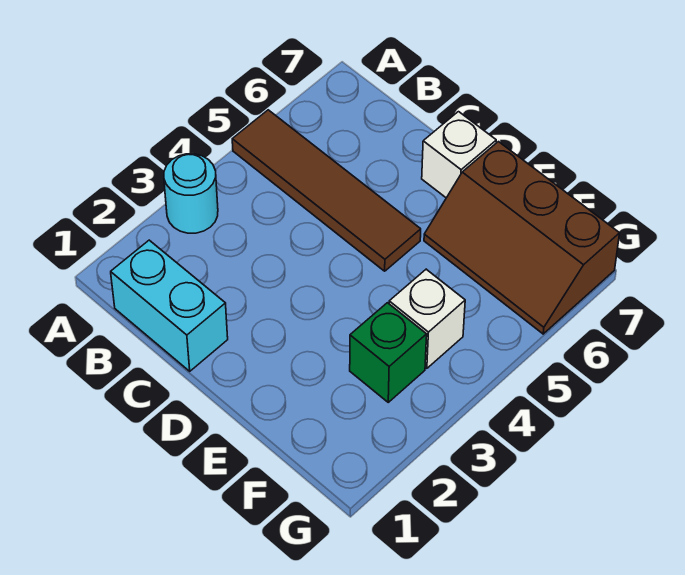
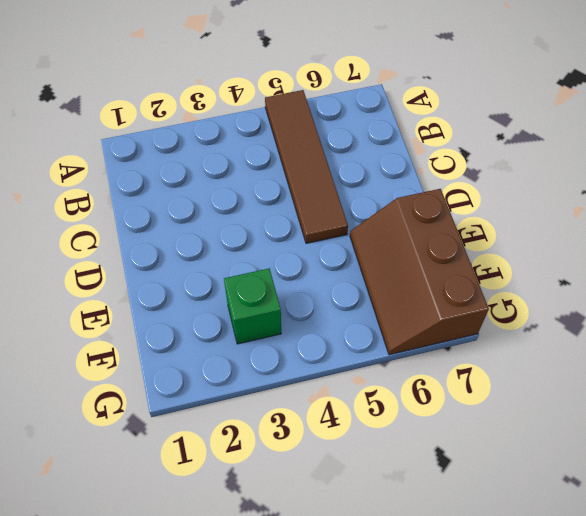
none -> cyan round brick A3 level 1
none -> cyan brick B1:C1 level 1

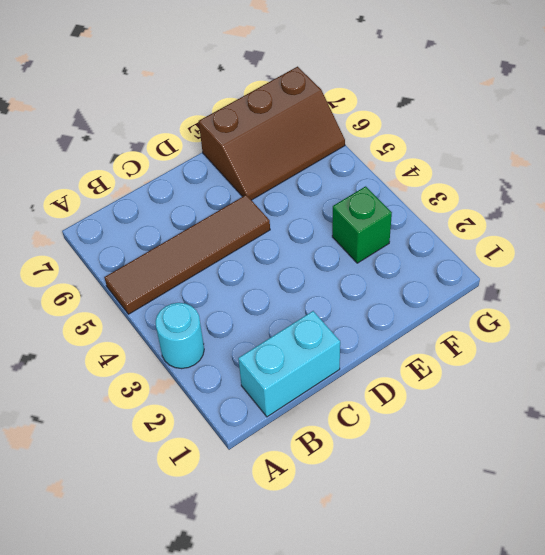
none -> white brick D7 level 1
none -> white brick F4 level 1

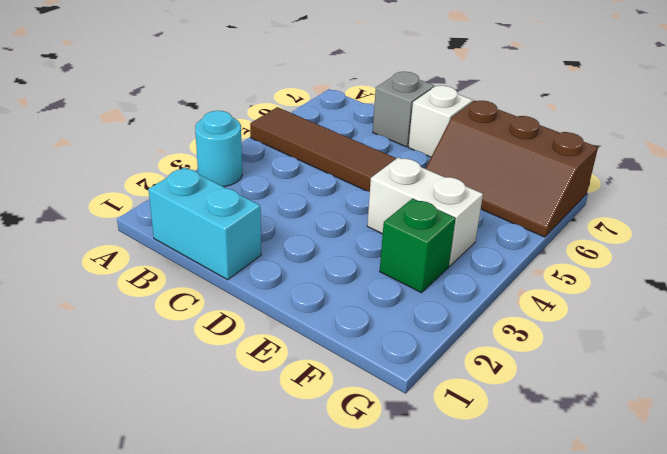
grey brick C7 level 1 -> none
white brick E4:F4 level 1 -> white brick F4 level 1

